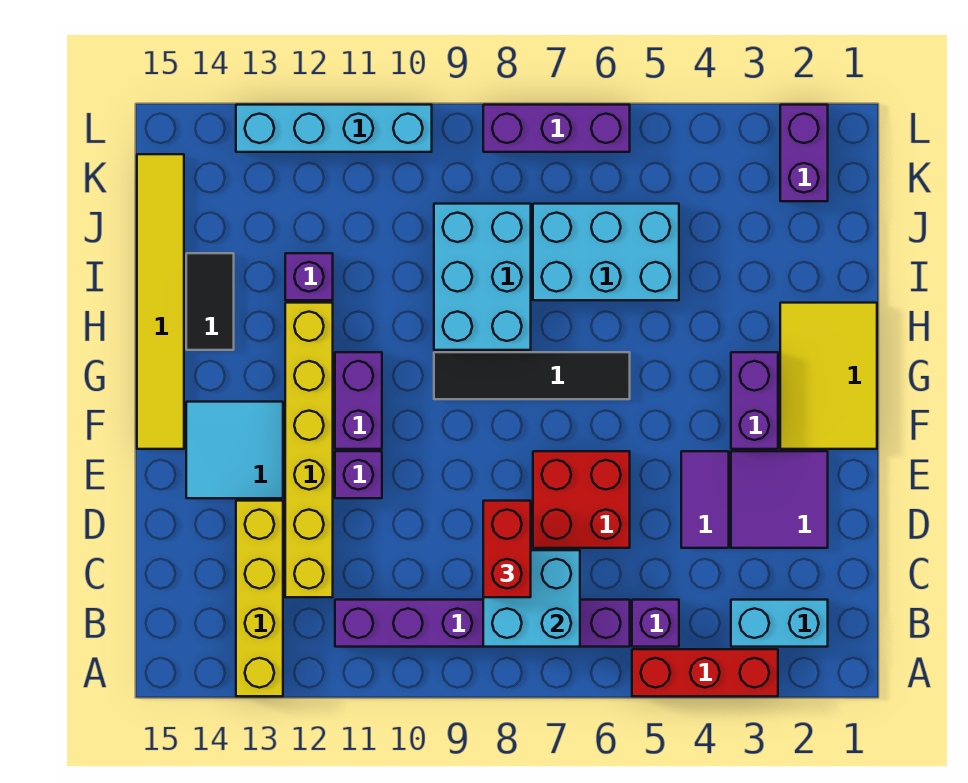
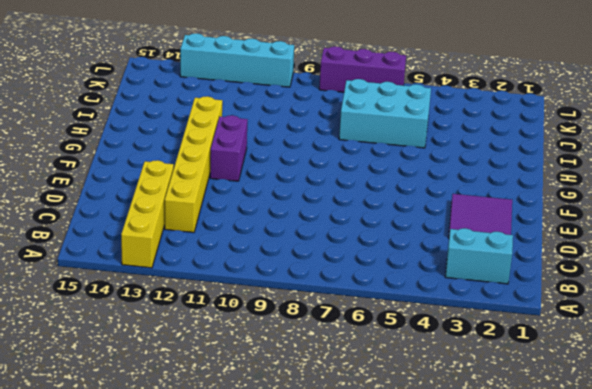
none -> red brick A3:A5 level 1
none -> purple brick B5 level 1
none -> purple brick B6:B11 level 1

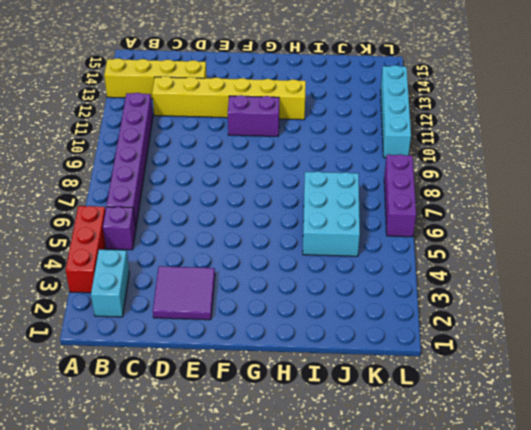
none -> purple tile D4:E4 level 1
none -> red brick D6:E7 level 1
none -> purple brick E11 level 1

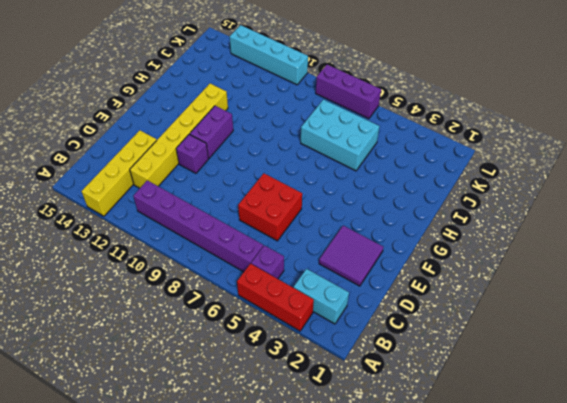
none -> purple tile D4:E4 level 1
none -> cyan tile E13:F14 level 1
none -> yellow tile F1:H2 level 1

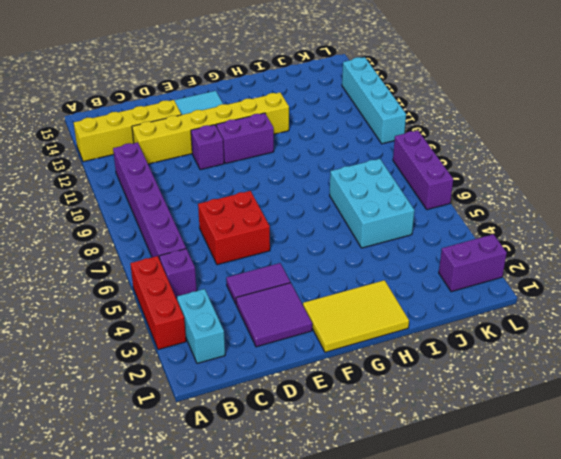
none -> purple brick F3:G3 level 1
none -> yellow tile F15:K15 level 1
none -> black tile G6:G9 level 1

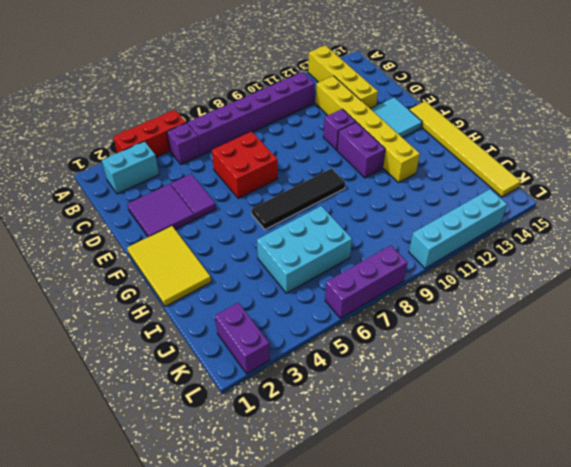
none -> purple brick F3:G3 level 1
none -> cyan brick H8:J9 level 1
none -> black tile H14:I14 level 1

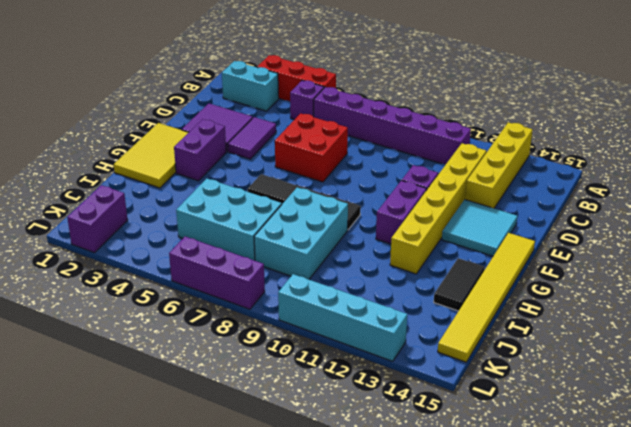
none -> purple brick I12 level 1
none -> cyan brick B7:C8 level 2
none -> red brick C8:D8 level 3

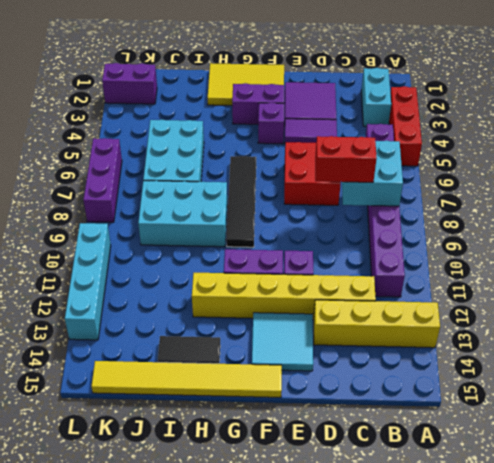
purple brick F4 level 1 -> purple brick I12 level 1

